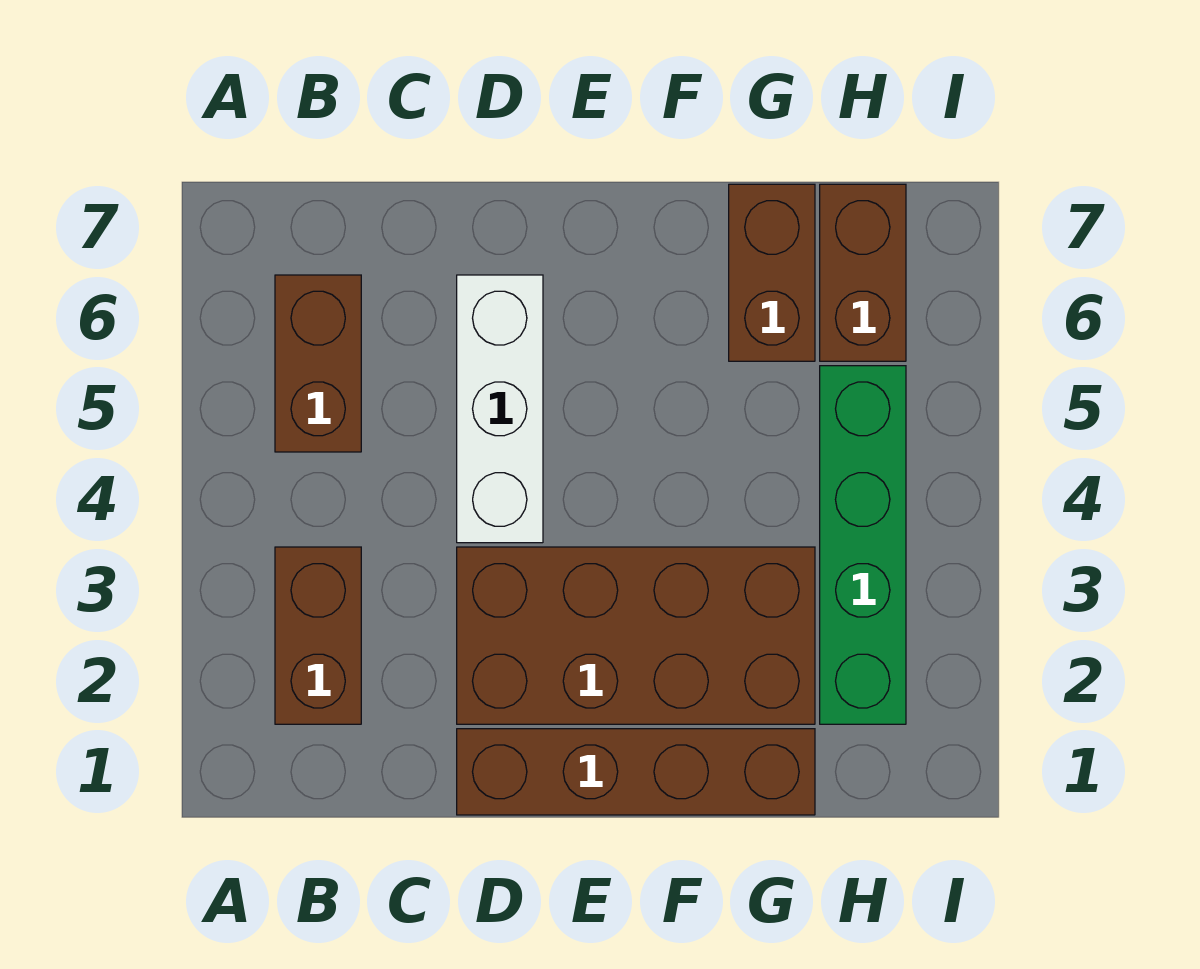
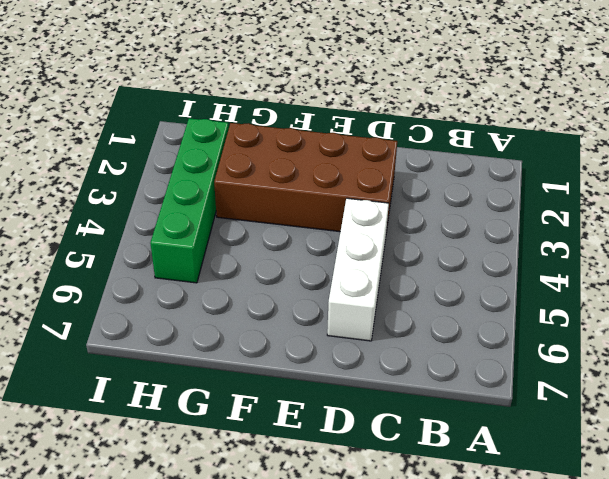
none -> brown brick B2:B3 level 1
none -> brown brick B5:B6 level 1

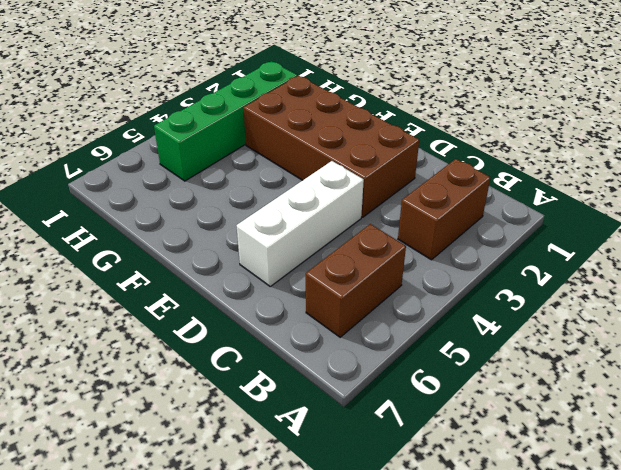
none -> brown brick D1:G1 level 1
none -> brown brick G6:G7 level 1

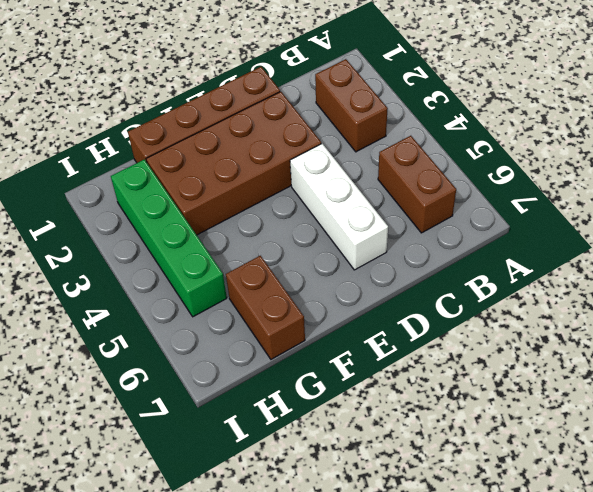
none -> brown brick H6:H7 level 1

